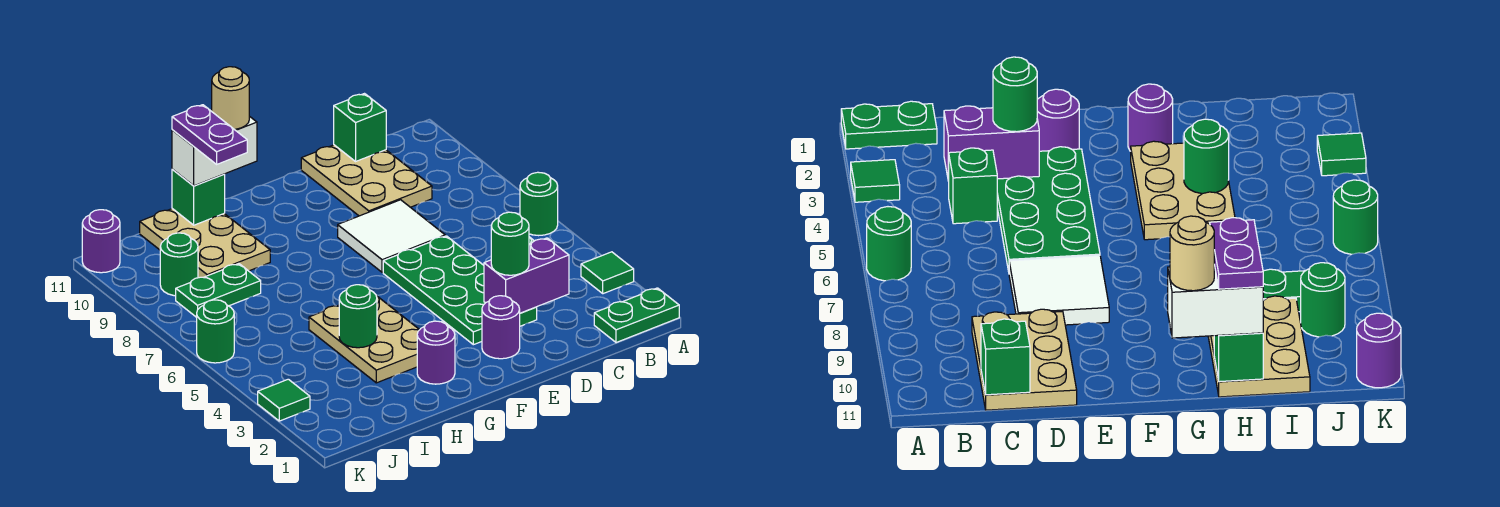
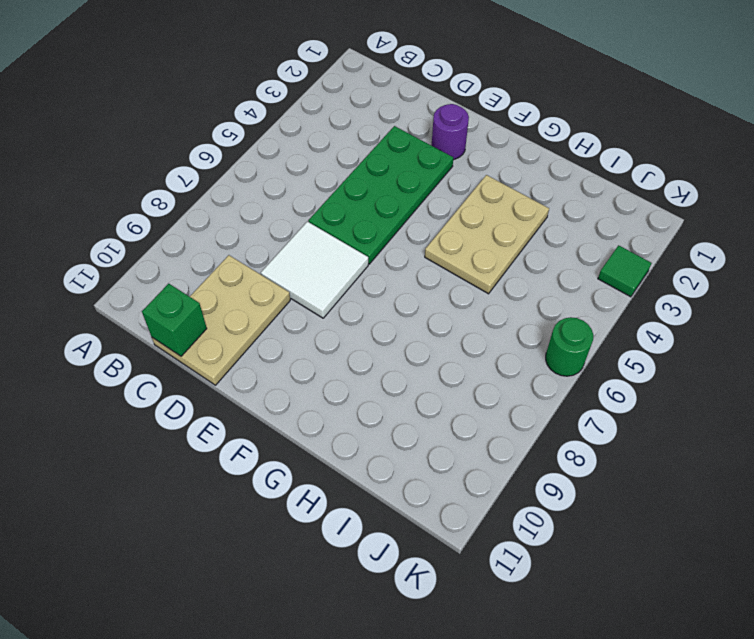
none -> green plate A1:B1 level 1
none -> green tile A3 level 1
none -> green round brick A6 level 1

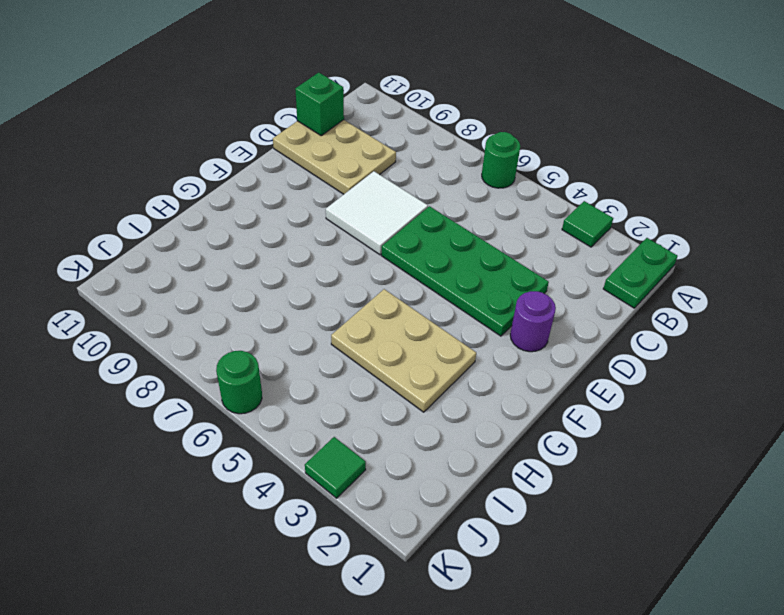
none -> green brick C4 level 1
none -> purple round brick G2 level 1
none -> tan plate H9:I11 level 1

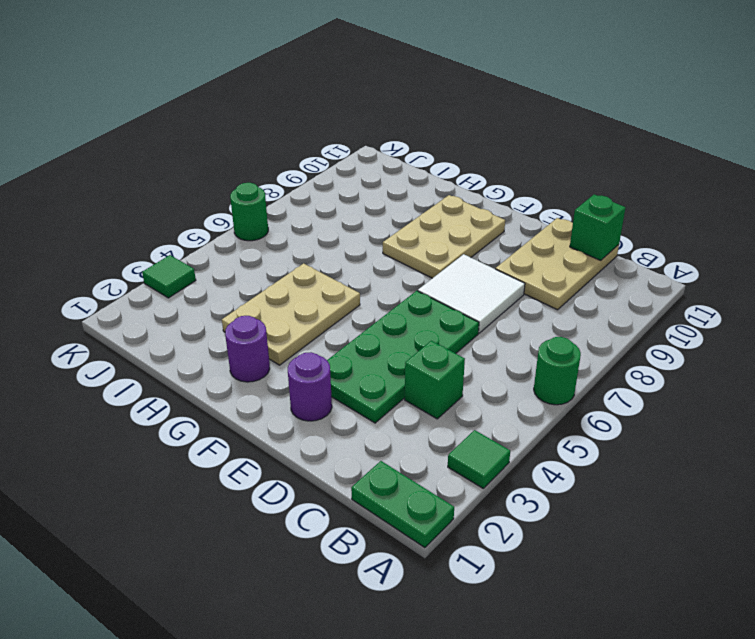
tan plate F8:G10 level 1 -> tan plate H9:I11 level 1
none -> green plate I8:J8 level 1
none -> green round brick J9 level 1
none -> purple round brick K11 level 1

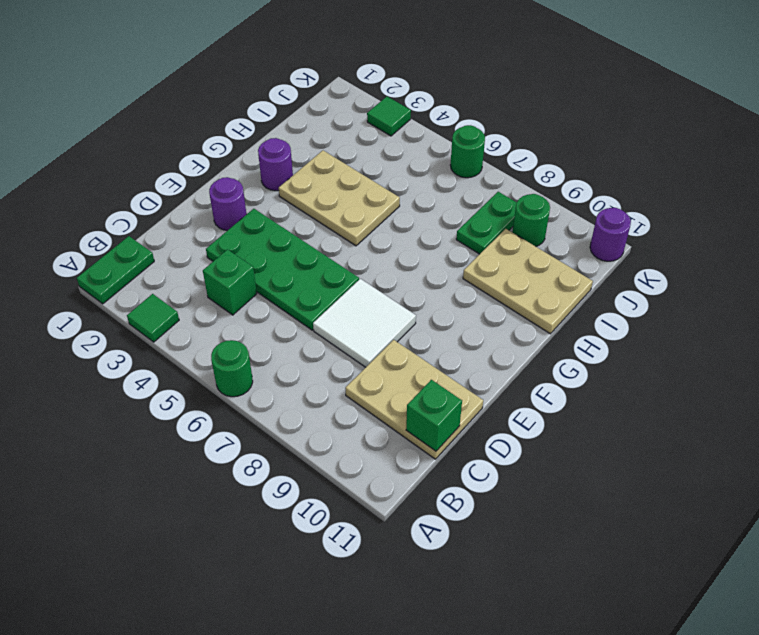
none -> purple brick C3:D3 level 2
none -> green round brick H4 level 2
none -> green brick H11 level 2

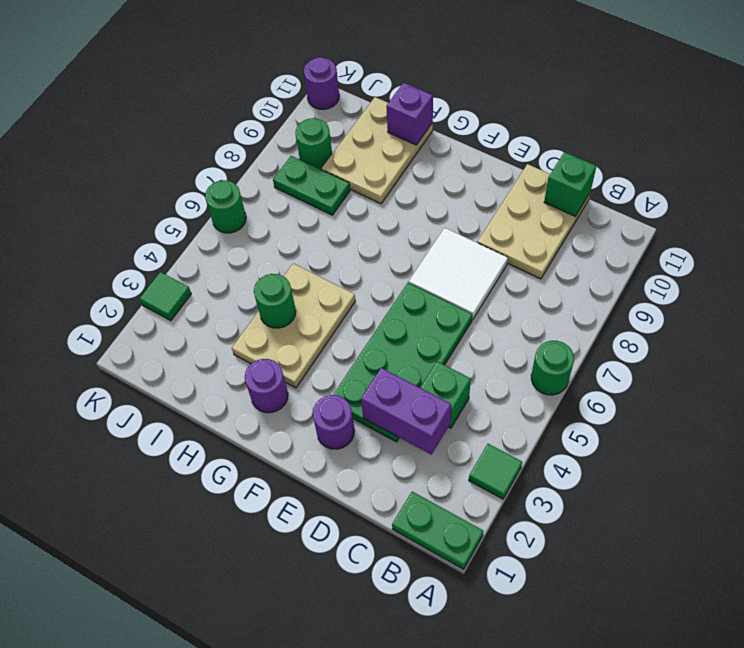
purple brick H11 level 2 -> green brick H11 level 2
none -> green round brick D3 level 3
none -> white brick G11:H11 level 3
none -> tan round brick G11 level 4

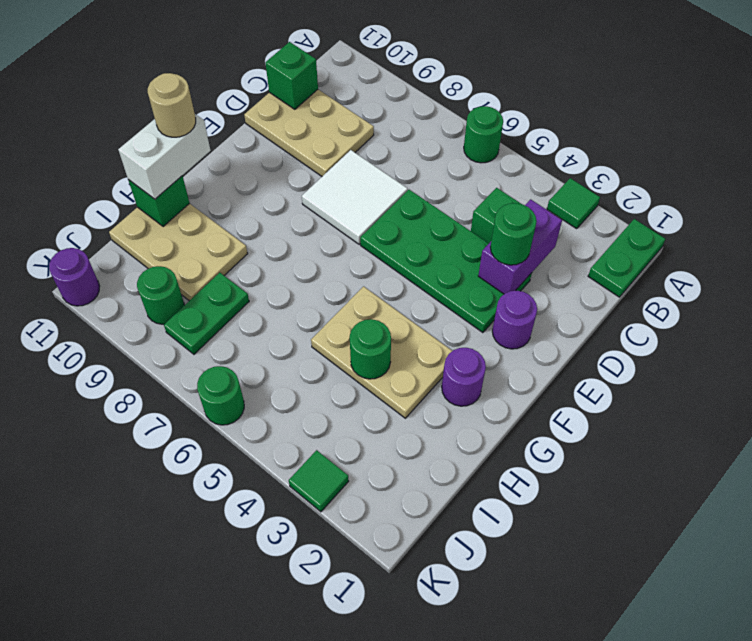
none -> purple plate H10:H11 level 4

